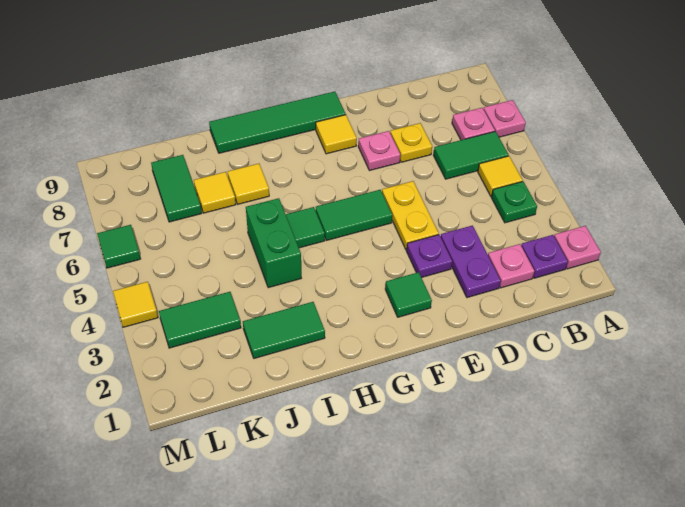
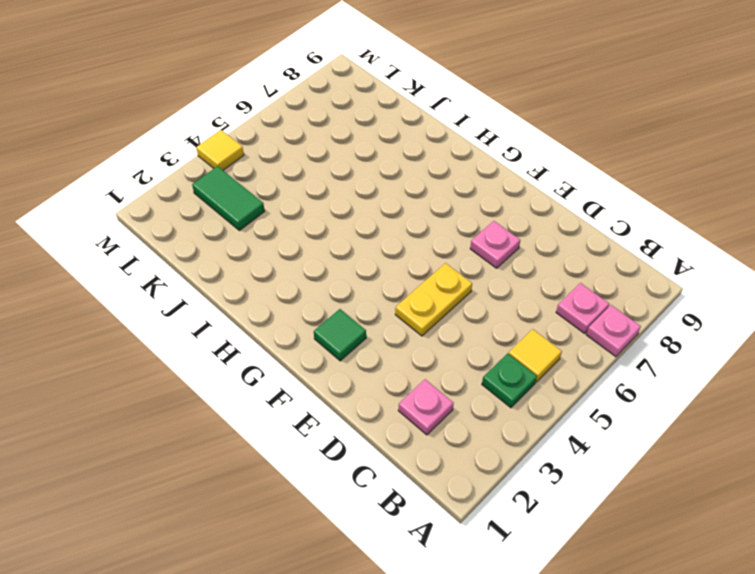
none -> pink plate A2 level 1
none -> purple plate B2 level 1
none -> green tile B6:C6 level 1

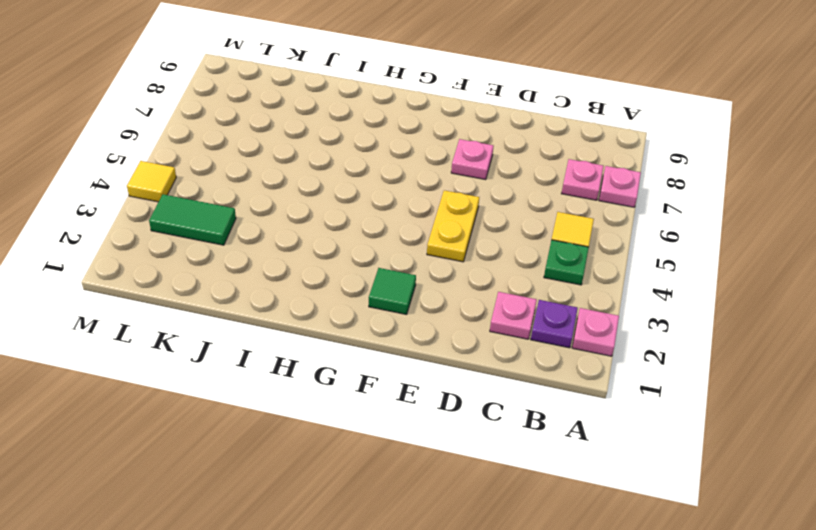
none -> green tile B6:C6 level 1
none -> purple plate D2:D3 level 1
none -> yellow plate D7 level 1

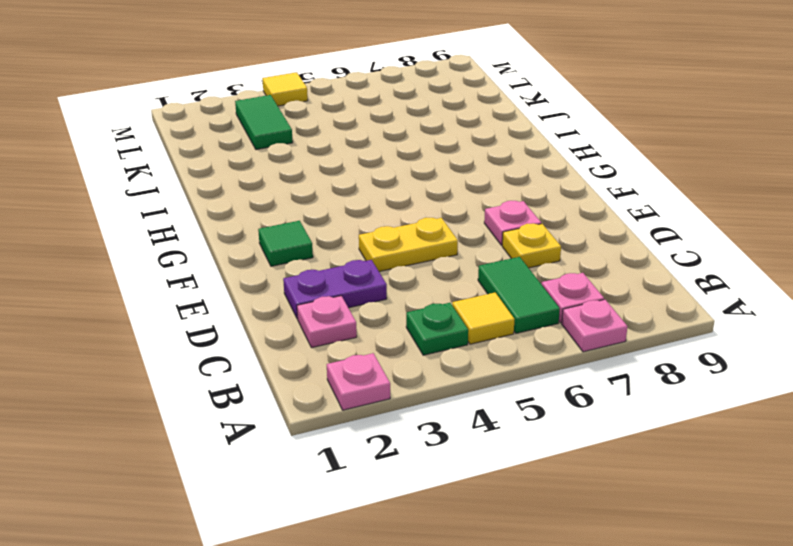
none -> purple plate B2 level 1
none -> purple plate E3 level 1
none -> green tile F5:G5 level 1

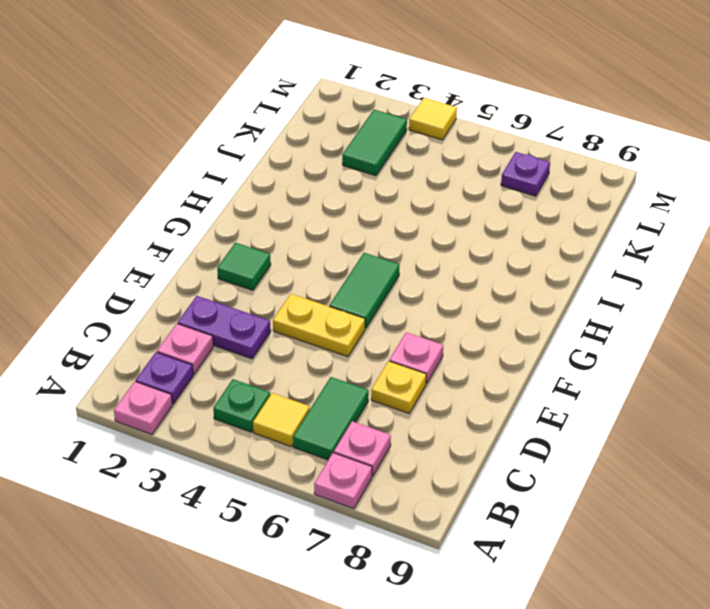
purple plate L7 level 1 -> purple plate E3 level 1
none -> yellow tile F8 level 1
none -> green tile F9:I9 level 1
none -> green tile H5 level 1

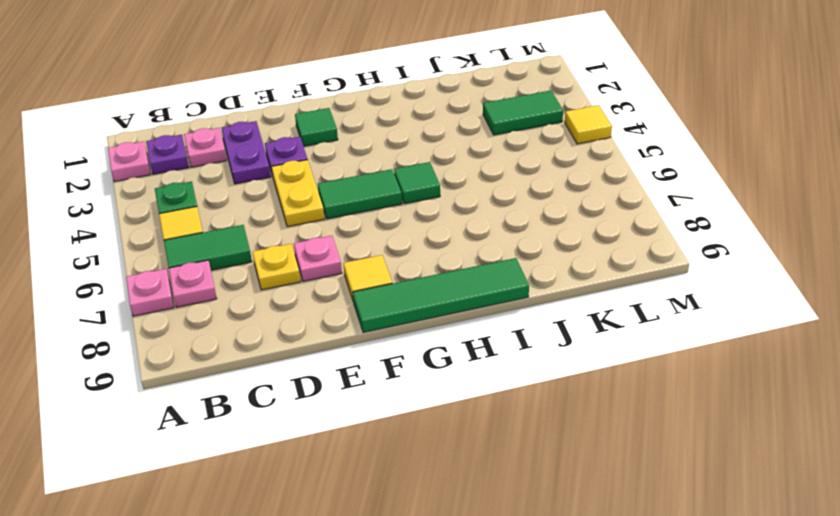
none -> green tile I2:J2 level 1
none -> green brick I4:I5 level 1
none -> yellow tile I7 level 1

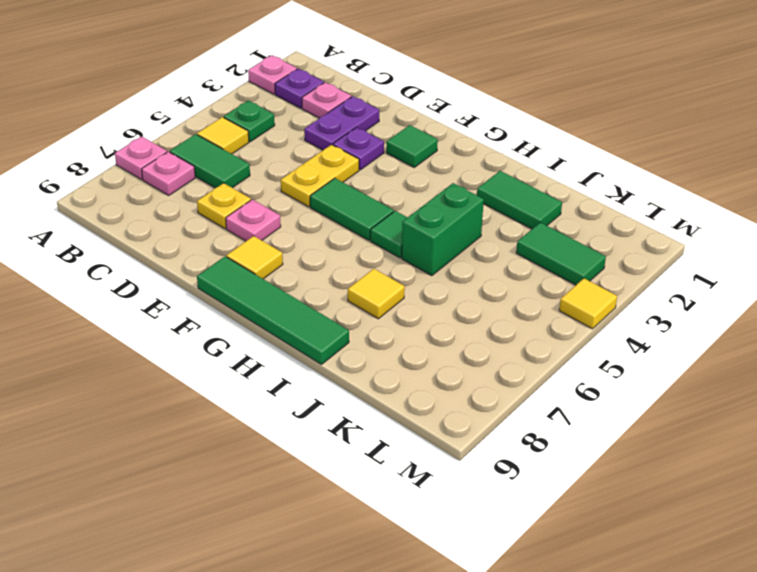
none -> yellow tile J7 level 1
none -> green tile K7:K8 level 1
none -> green tile M6 level 1

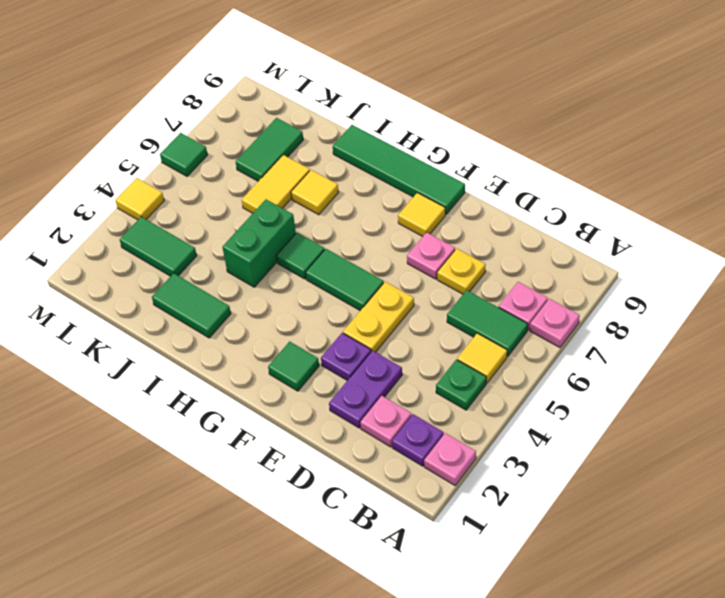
yellow tile J6:J7 level 1 -> yellow tile J7 level 1

